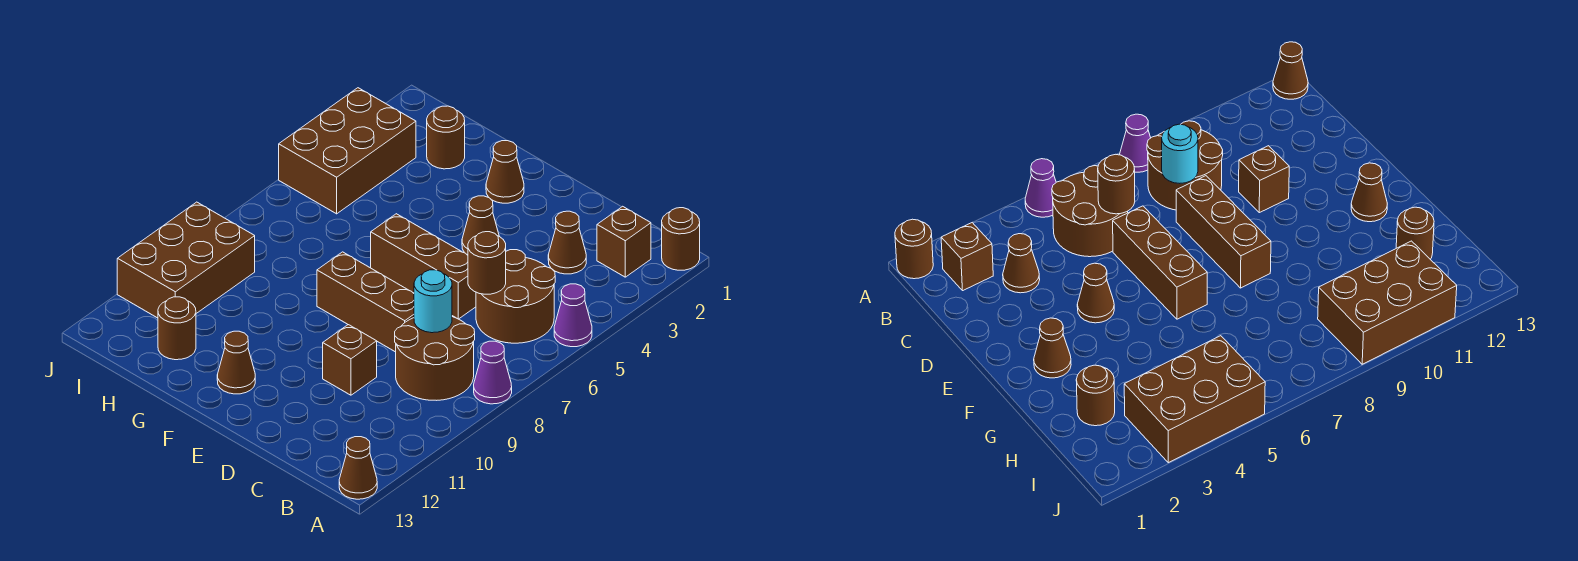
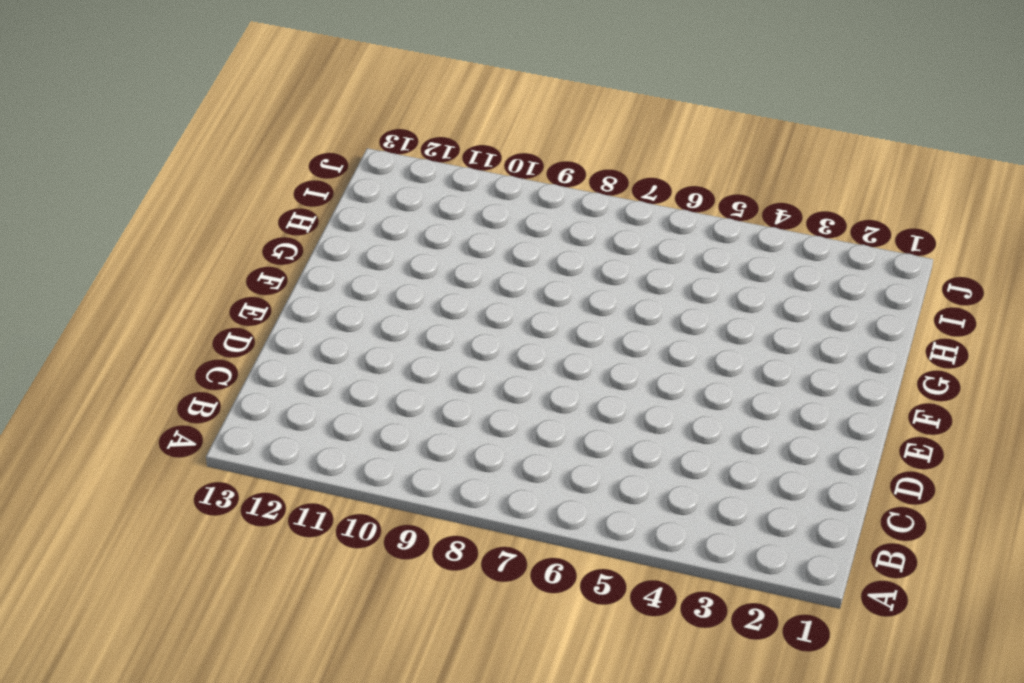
none -> brown round brick A1 level 1
none -> purple cone A5 level 1
none -> purple cone A8 level 1

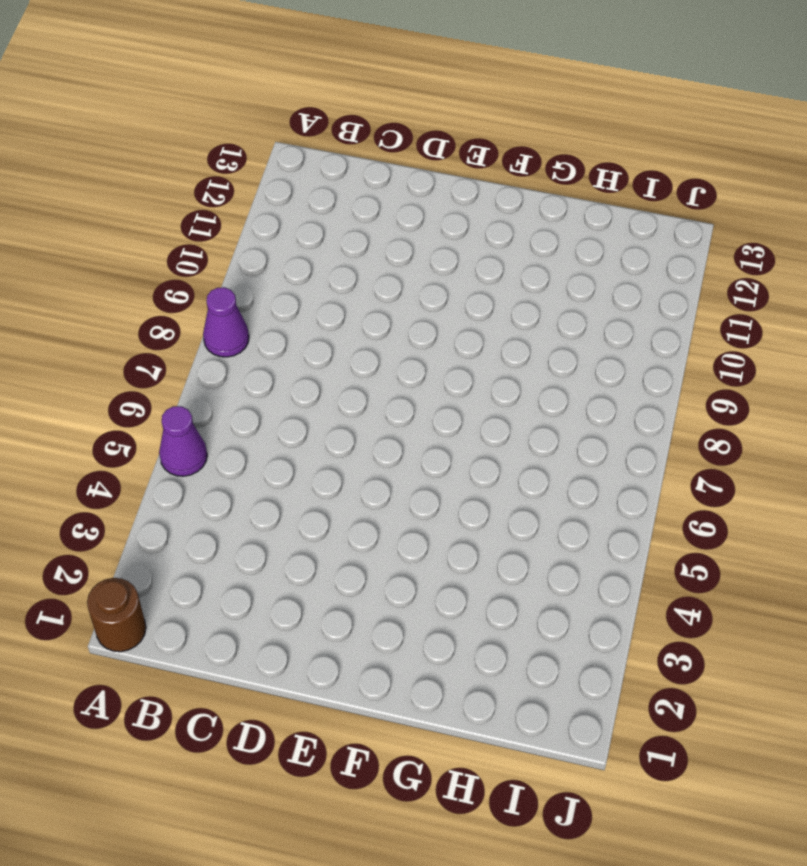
none -> brown cone A13 level 1
none -> brown brick B2 level 1
none -> brown round brick B5:C6 level 1

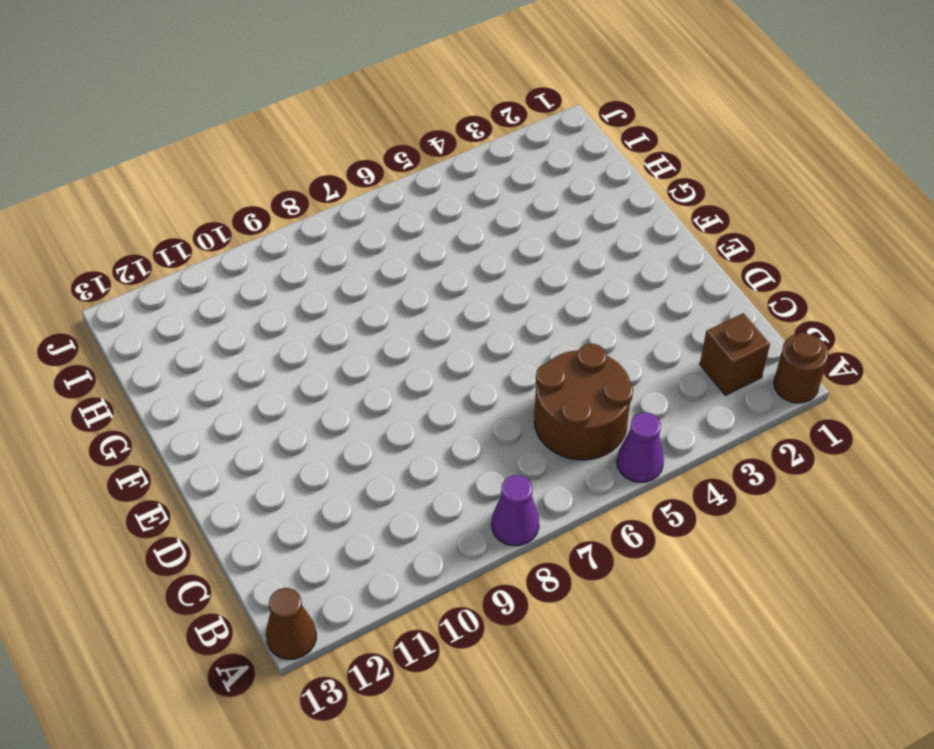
none -> brown round brick B8:C9 level 1
none -> brown cone C3 level 1
none -> brown brick D6:F6 level 1

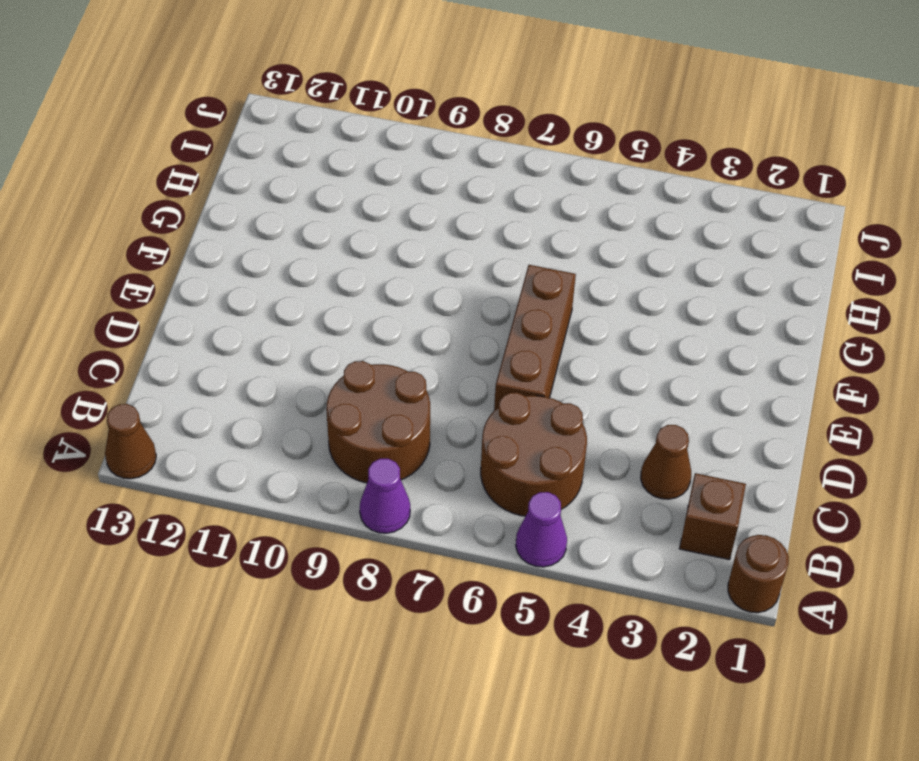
none -> brown brick D8:F8 level 1
none -> brown brick D10 level 1
none -> brown cone E4 level 1

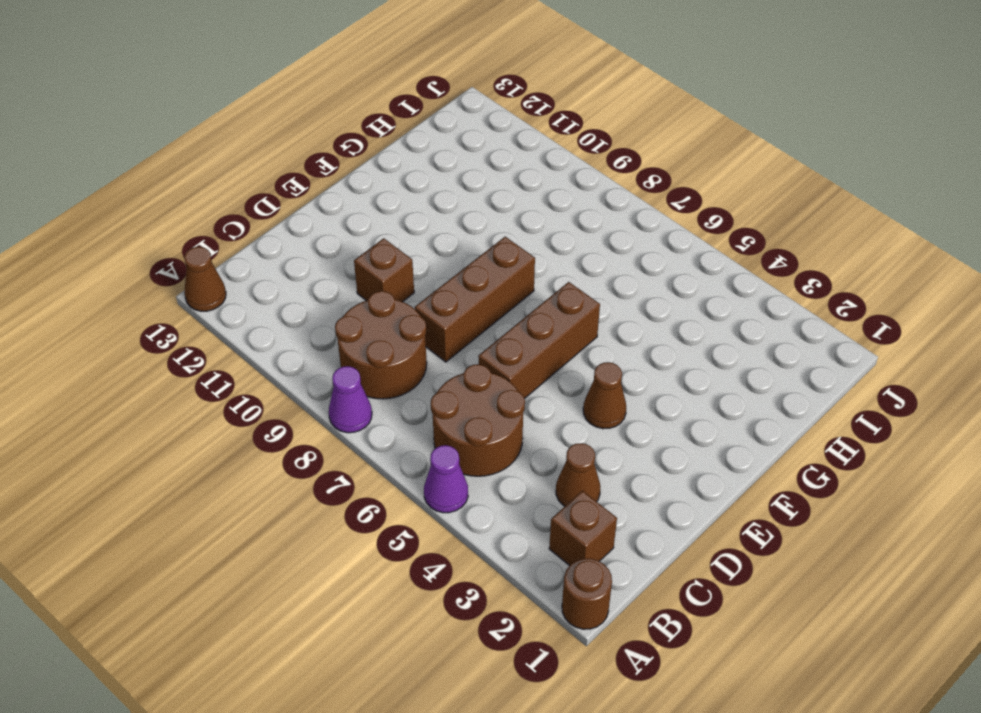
none -> brown cone F2 level 1
none -> brown cone F12 level 1
none -> brown round brick H2 level 1

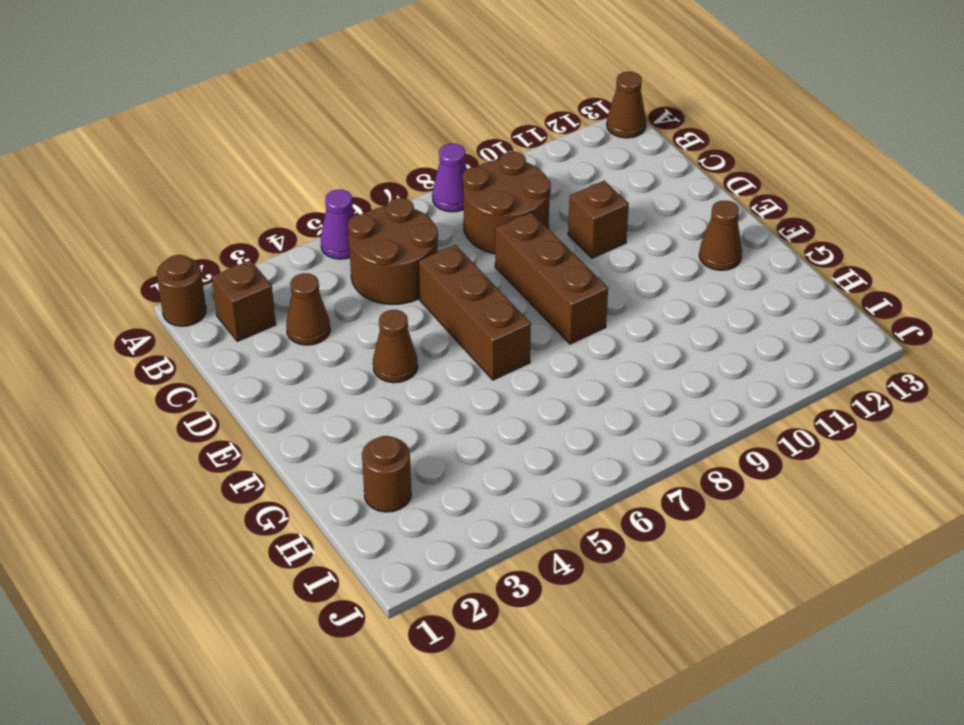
none -> brown cone F2 level 1
none -> brown round brick H12 level 1
none -> brown brick I3:J5 level 1

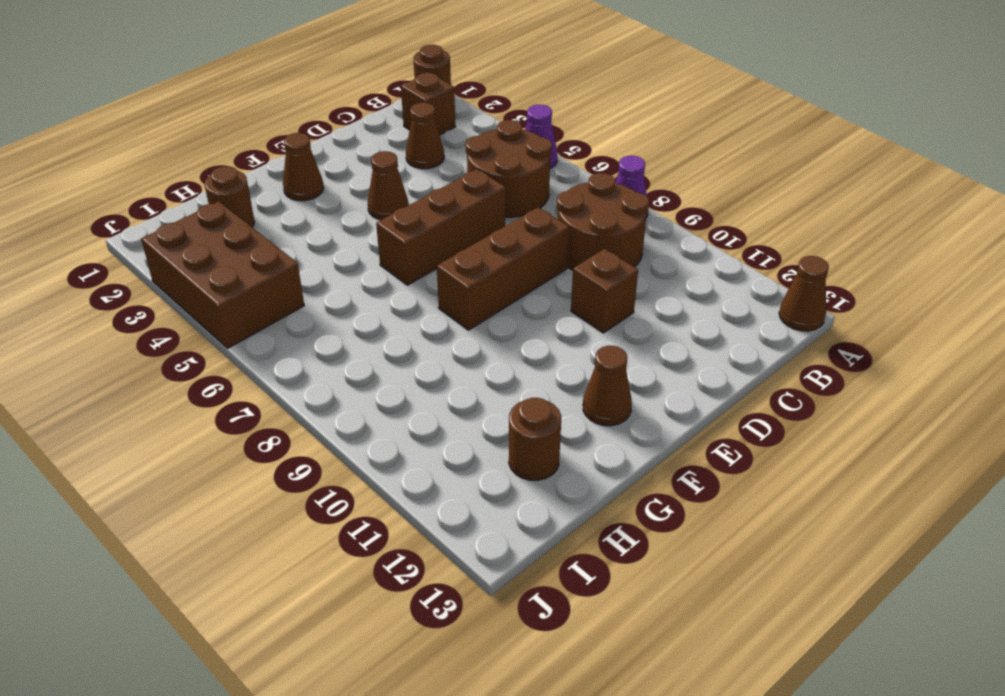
none -> brown brick I9:J11 level 1
none -> brown round brick C6 level 2
none -> cyan round brick C8 level 2

